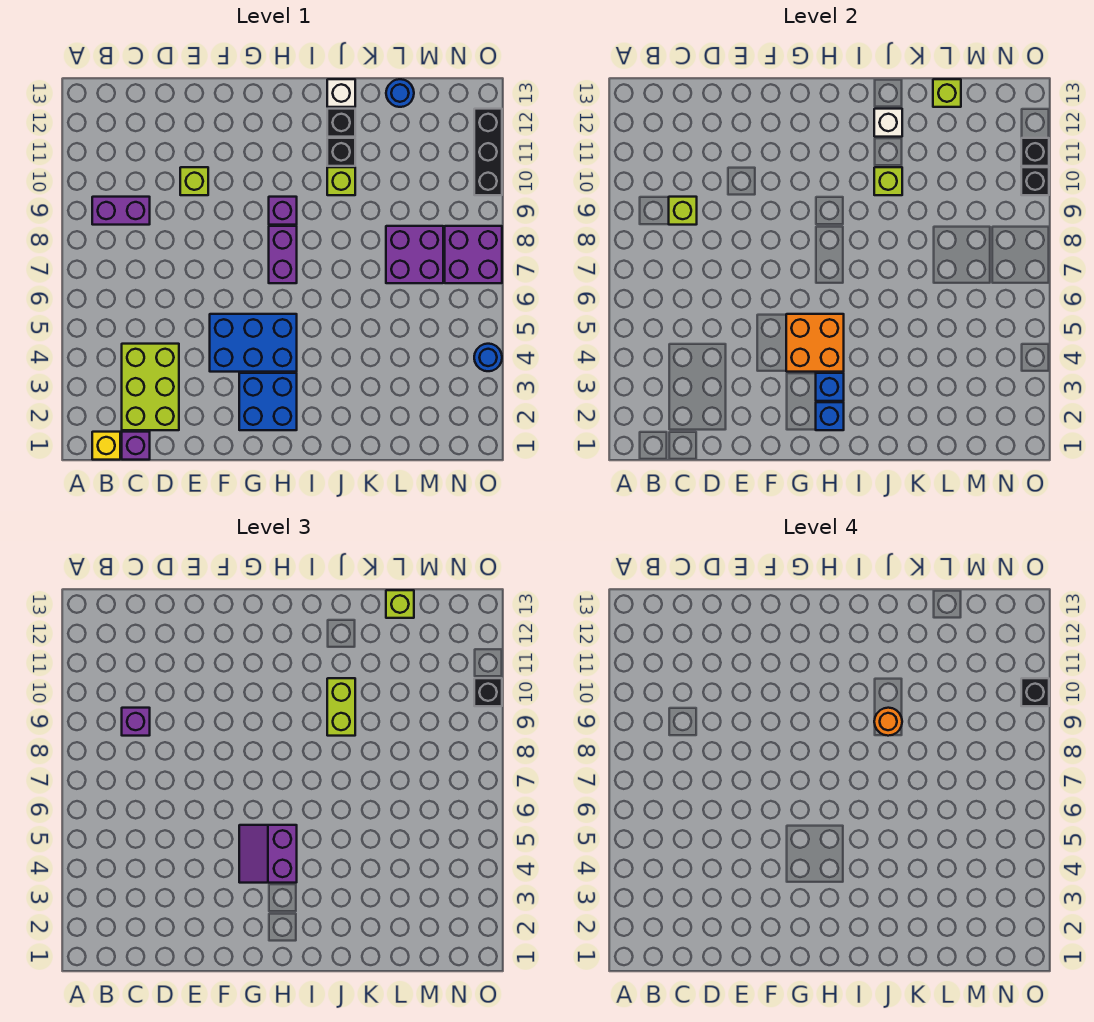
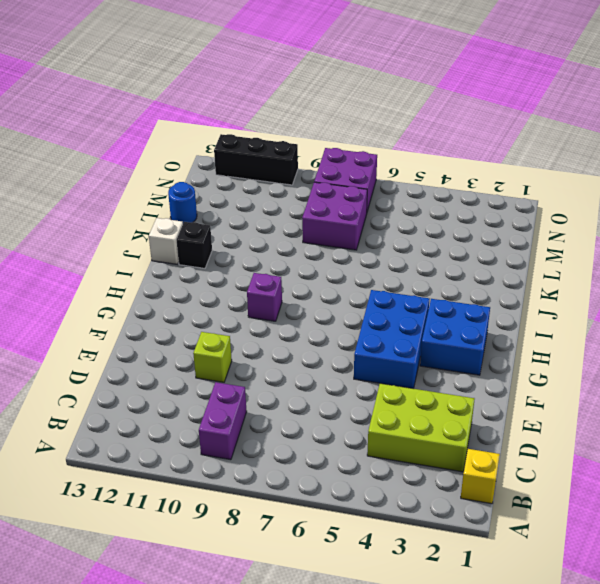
none -> purple brick C1 level 1
none -> purple brick H7:H8 level 1
none -> lime brick J10 level 1
none -> black brick J11 level 1

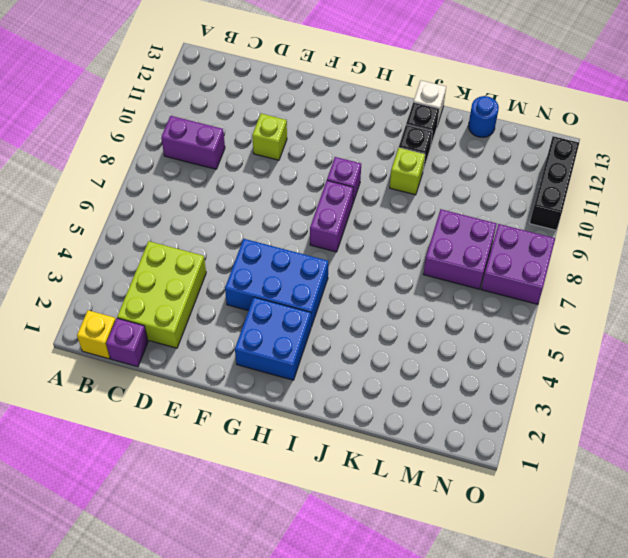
none -> blue round brick O4 level 1
none -> lime brick C9 level 2
none -> orange brick G4:H5 level 2
none -> blue brick H2 level 2

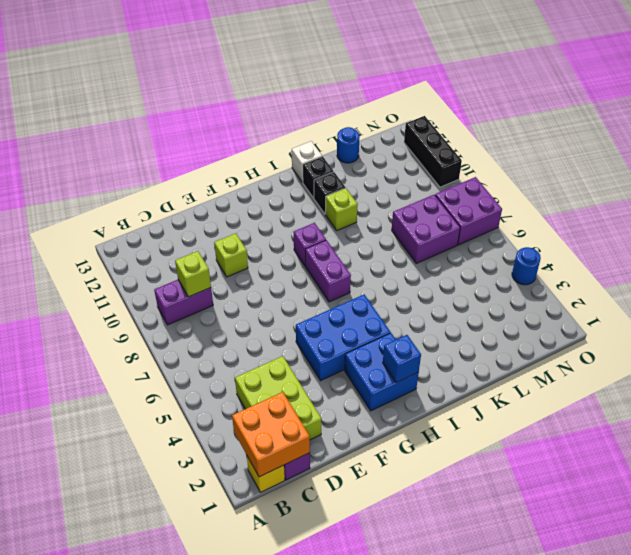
orange brick B1:C2 level 2 -> orange brick G4:H5 level 2
none -> blue brick H3 level 2
none -> lime brick J10 level 2
none -> white brick J12 level 2
none -> lime brick L13 level 2

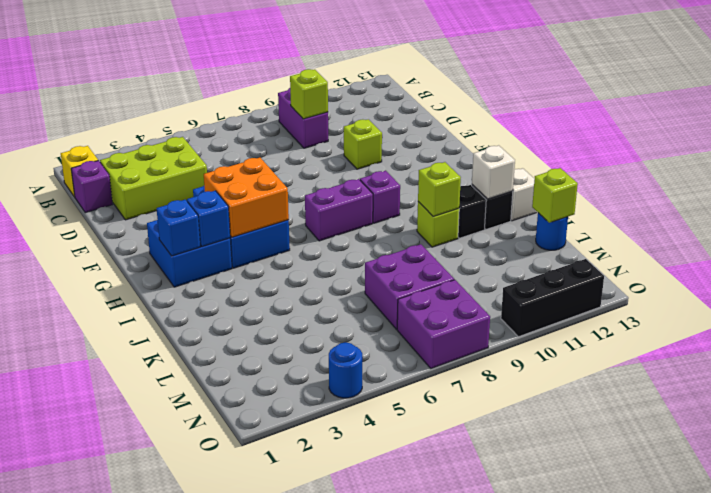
none -> black brick O10 level 2
none -> black brick O11 level 2
none -> purple brick C9 level 3
none -> purple slope G4:H5 level 3 top H

